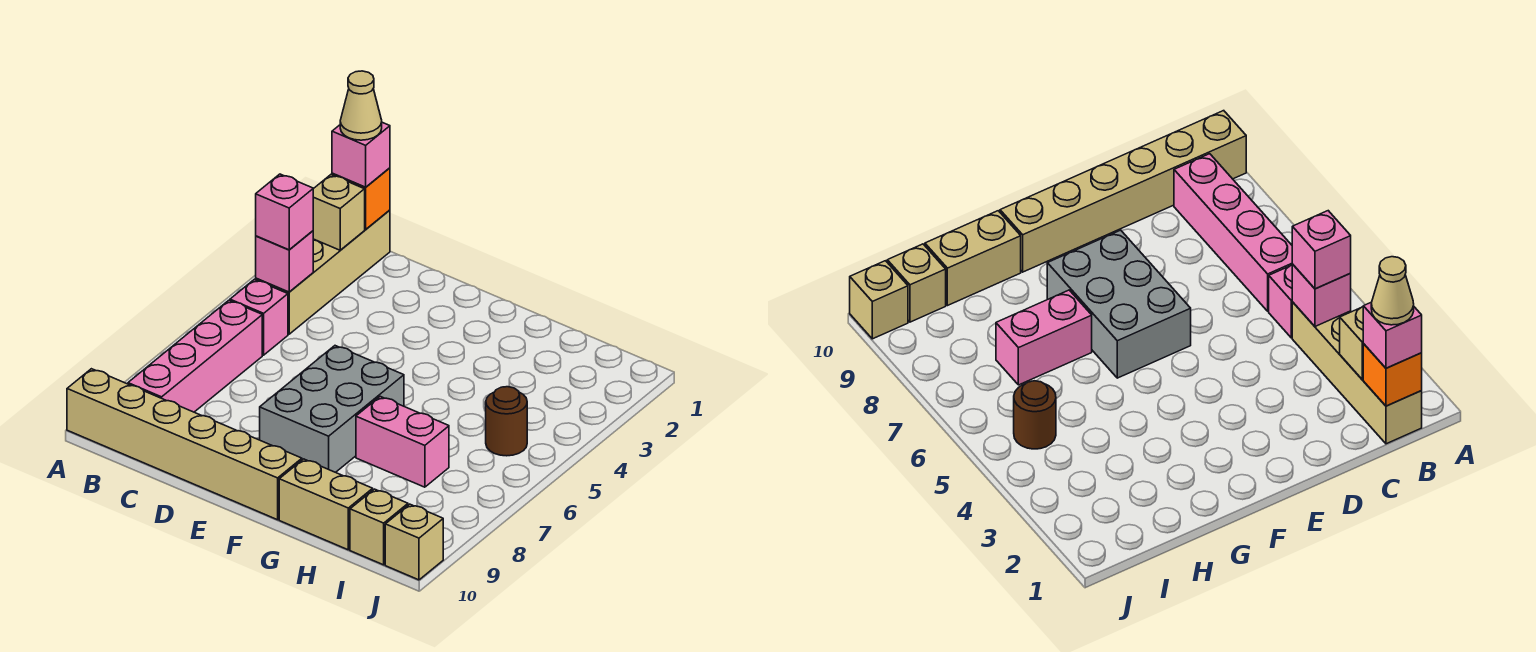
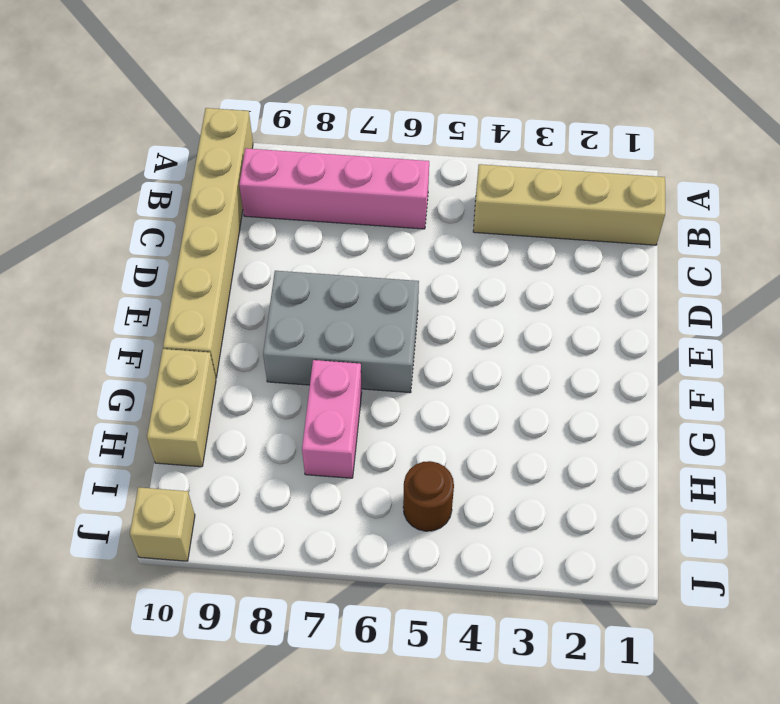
none -> pink brick B5 level 1
none -> tan brick I10 level 1
none -> orange brick B1 level 2

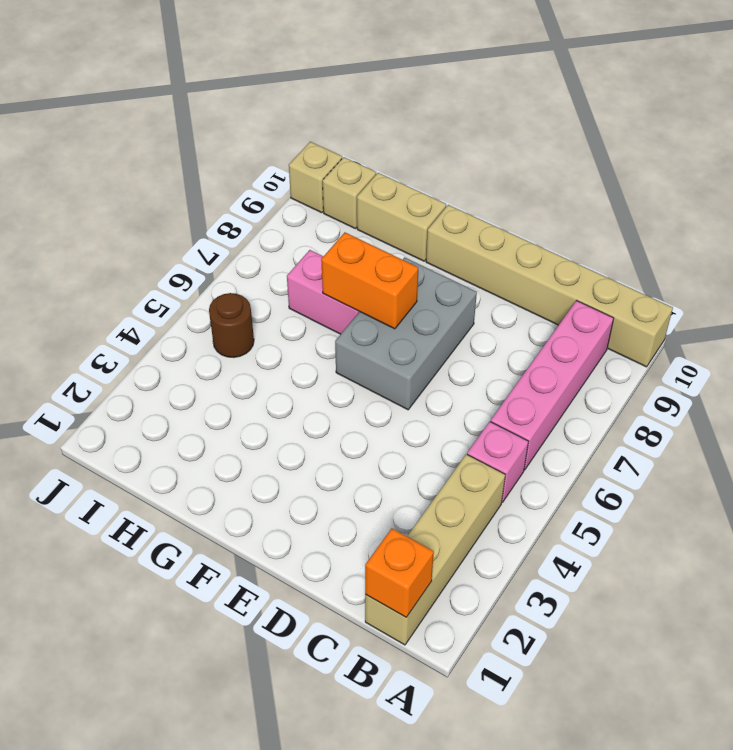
orange brick F7:G7 level 2 -> none
none -> tan brick B2 level 2
none -> pink brick B4 level 2
none -> pink brick B1 level 3

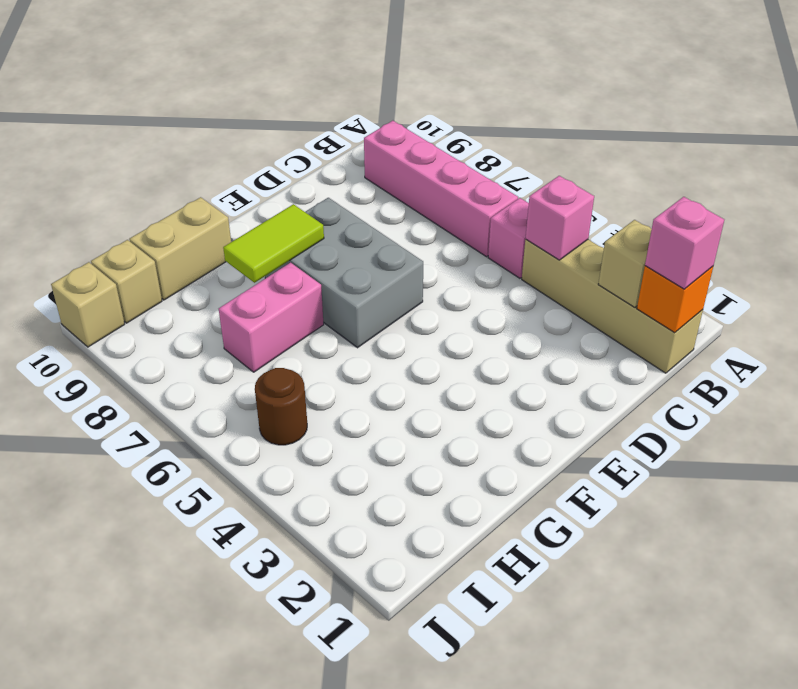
lime tile F8:G8 level 2 -> none
none -> tan brick A10:F10 level 1
none -> pink brick B4 level 3
none -> tan cone B1 level 4

